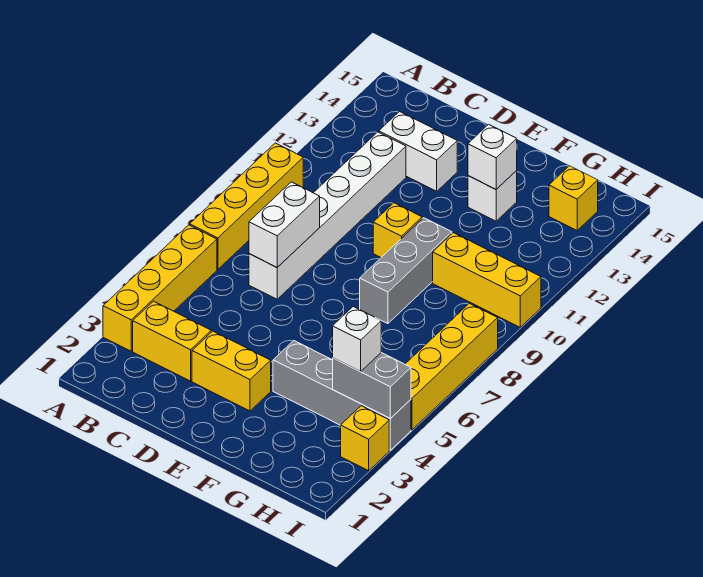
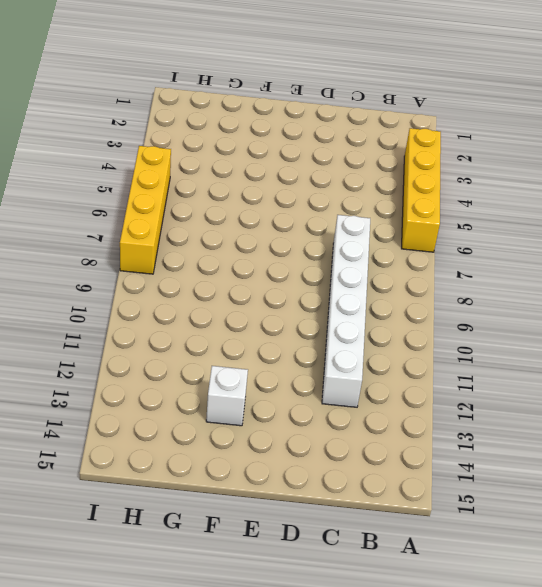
none -> yellow brick A7:A10 level 1
none -> yellow brick B3:C3 level 1
none -> white brick C13:D13 level 1

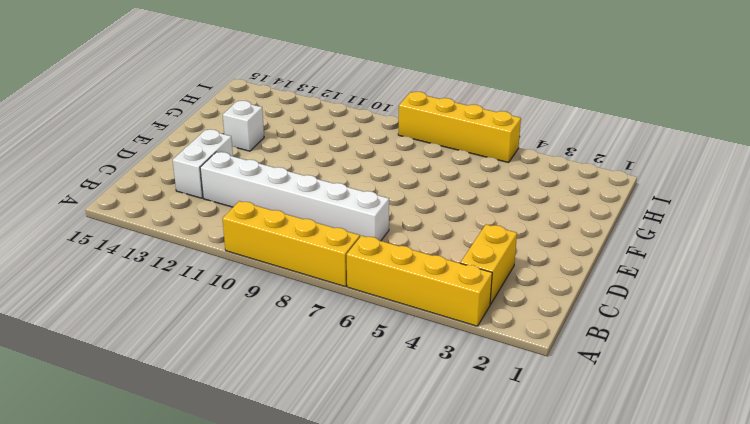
none -> yellow brick D3:E3 level 1
none -> yellow brick E10 level 1
none -> grey brick F4:I4 level 1

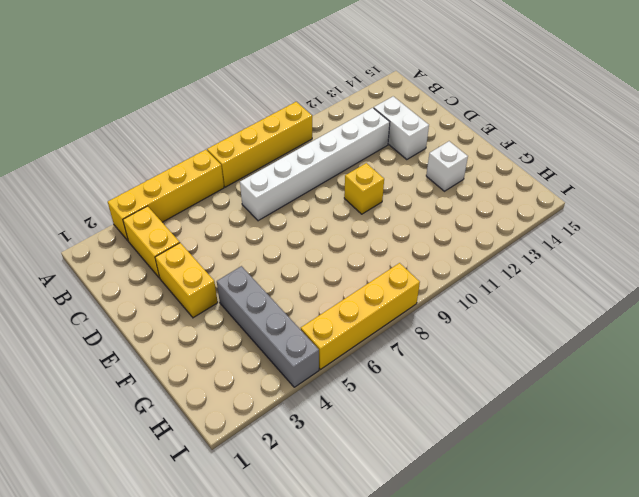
none -> grey brick F8:F10 level 1
none -> yellow brick G10:I10 level 1
none -> yellow brick H14 level 1

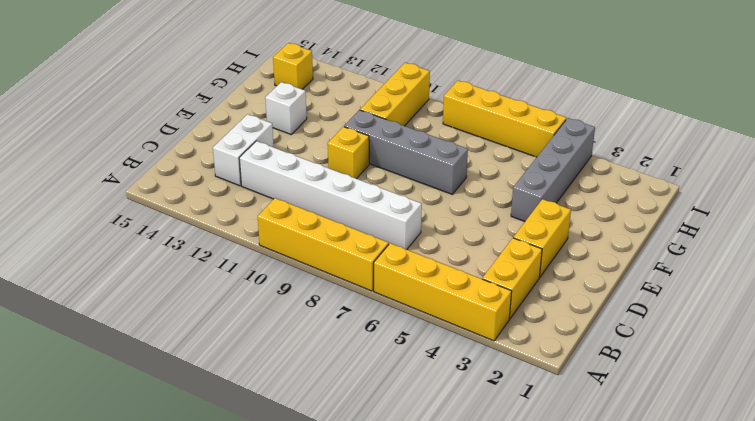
grey brick F7:F10 level 1 -> grey brick F8:F10 level 1
none -> yellow brick I3 level 1
none -> white brick C7:C8 level 2
none -> white brick F13 level 2

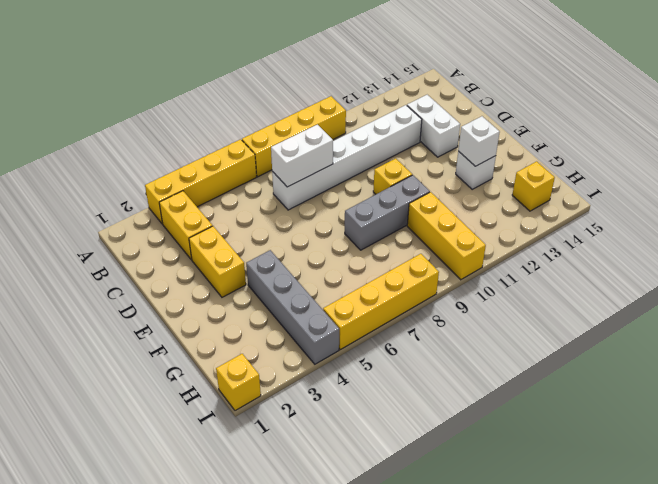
yellow brick I1 level 1 -> yellow brick I3 level 1
none -> grey brick H4:I4 level 2
none -> white brick H4 level 3

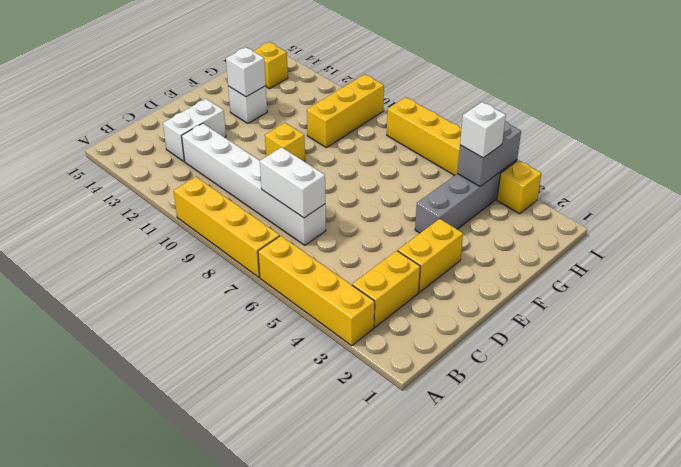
none -> grey brick F8:F10 level 1

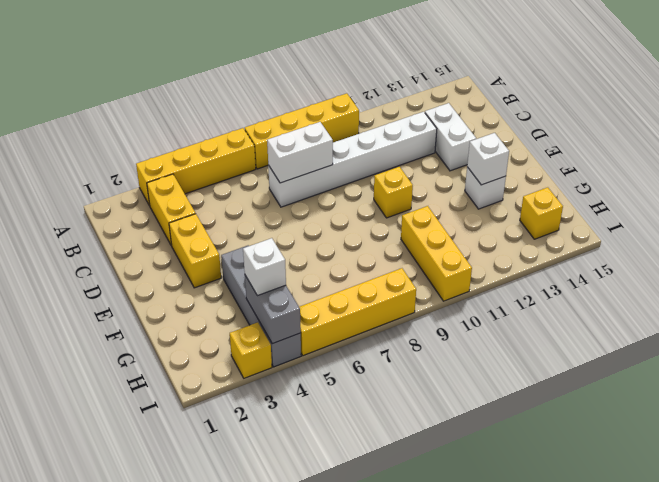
none -> grey brick F8:F10 level 1

